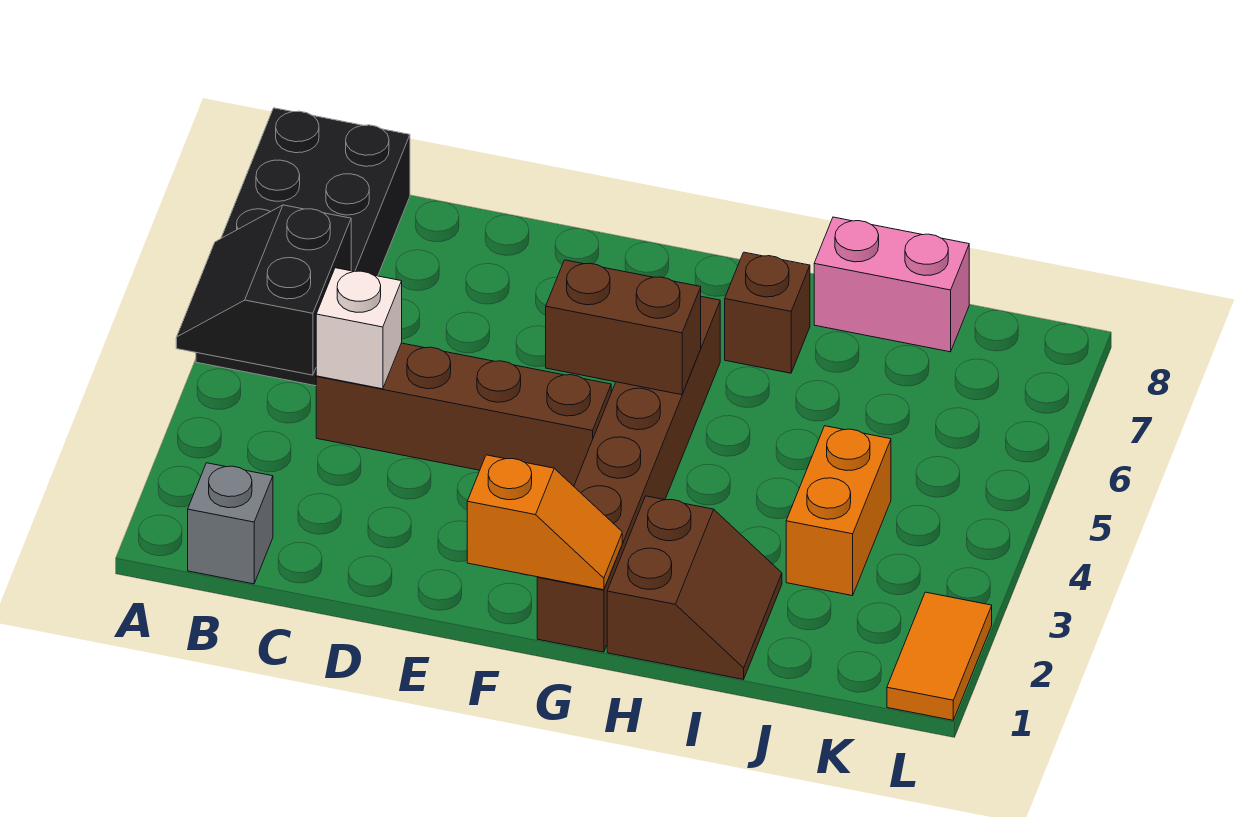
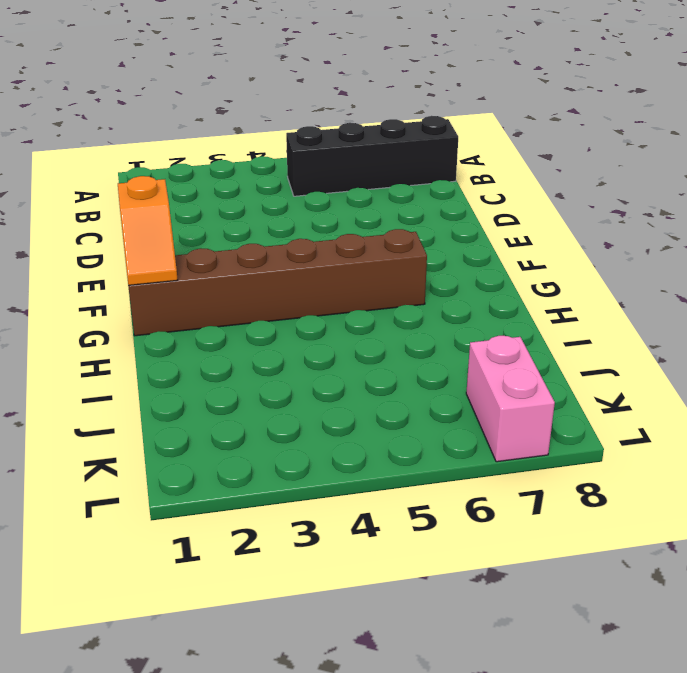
black brick B5:B8 level 1 -> black brick A5:B8 level 1
pink brick K7:L7 level 1 -> pink brick I8:J8 level 1
none -> grey brick B1 level 1
none -> brown brick C4:F4 level 1
none -> brown slope H1:I2 level 1 top H

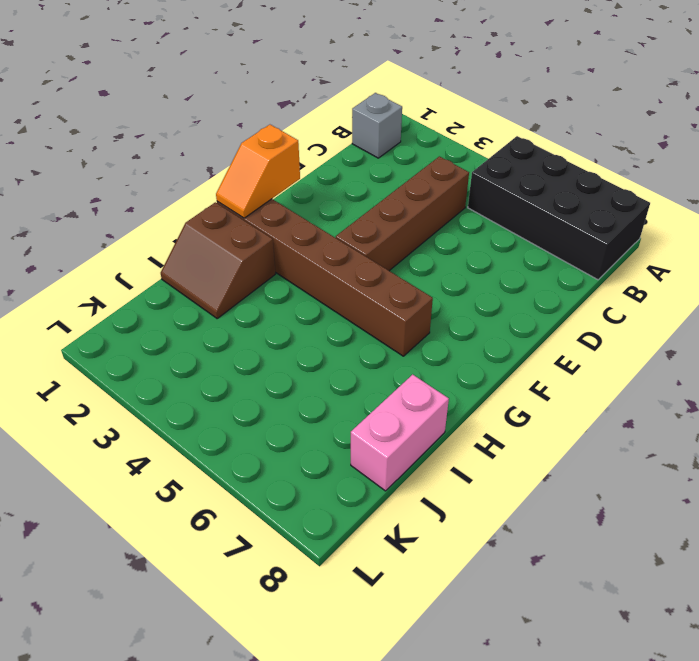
none -> brown brick H7 level 1
none -> orange brick J3:J4 level 1
none -> orange tile L1:L2 level 1

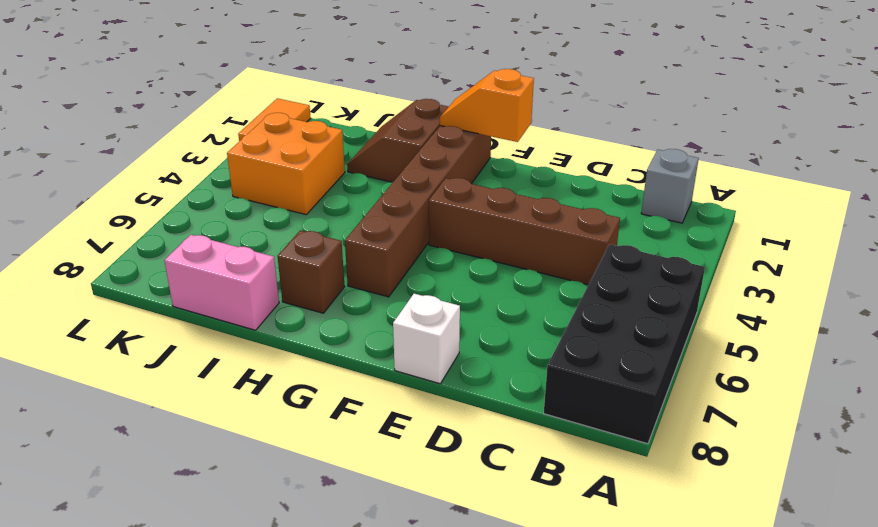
white brick E8 level 1 -> white brick C4 level 2
orange brick J3:K4 level 1 -> orange brick J3:J4 level 1
none -> black slope A4:B5 level 2 top B
none -> brown brick F5:G5 level 2

